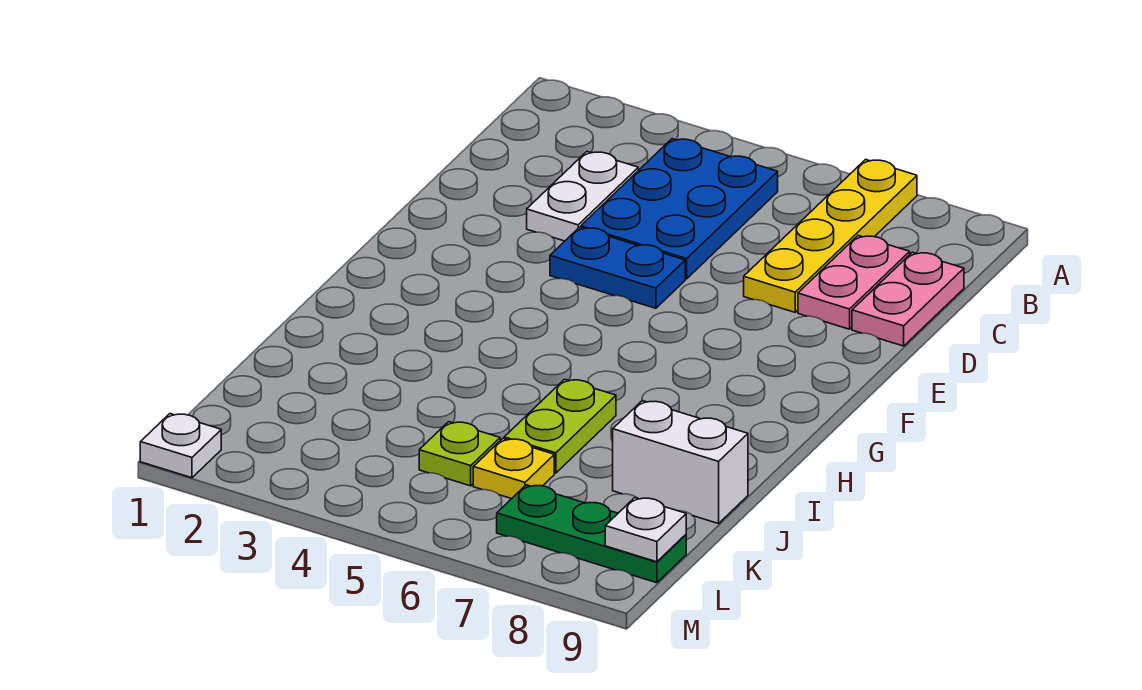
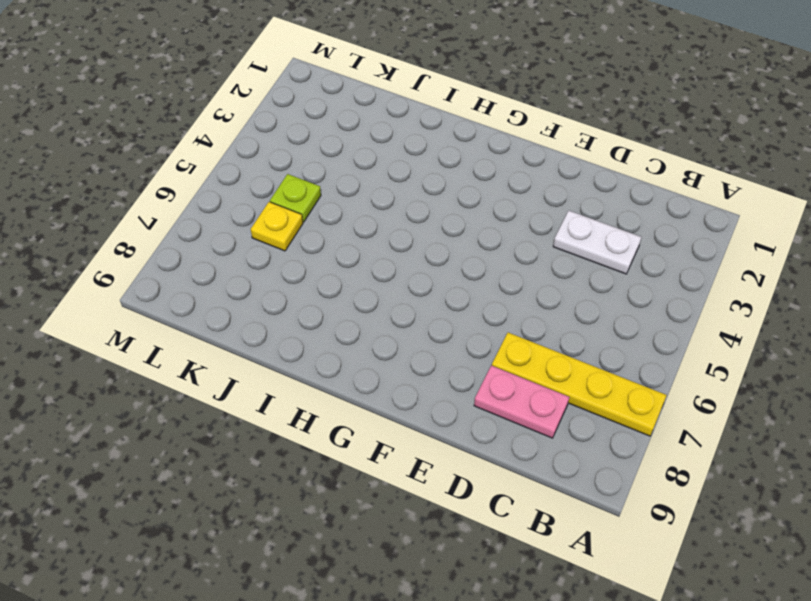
none -> blue plate B4:D5 level 1
none -> pink plate C9:D9 level 1
none -> blue plate E4:E5 level 1

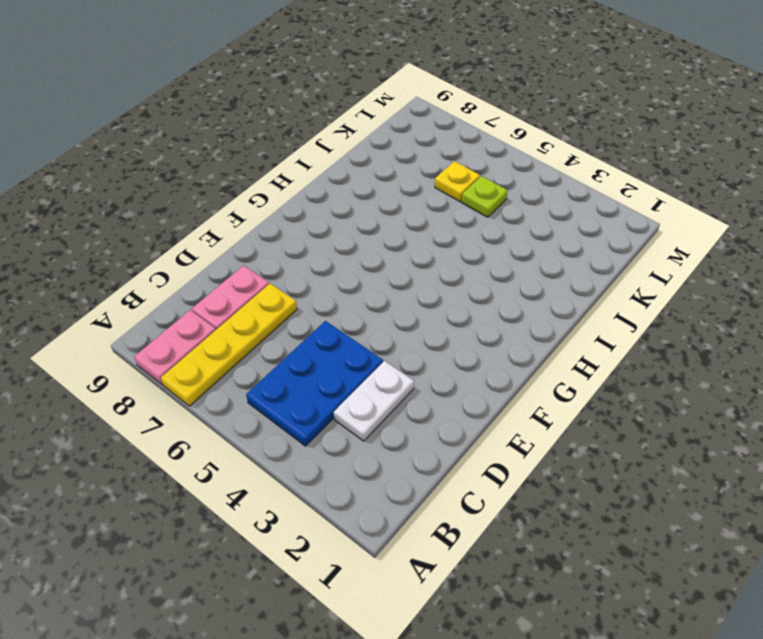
pink plate A8:B8 level 1 -> pink plate C9:D9 level 1
none -> blue plate E4:E5 level 1
none -> lime plate I6:J6 level 1
none -> white brick J8:J9 level 1

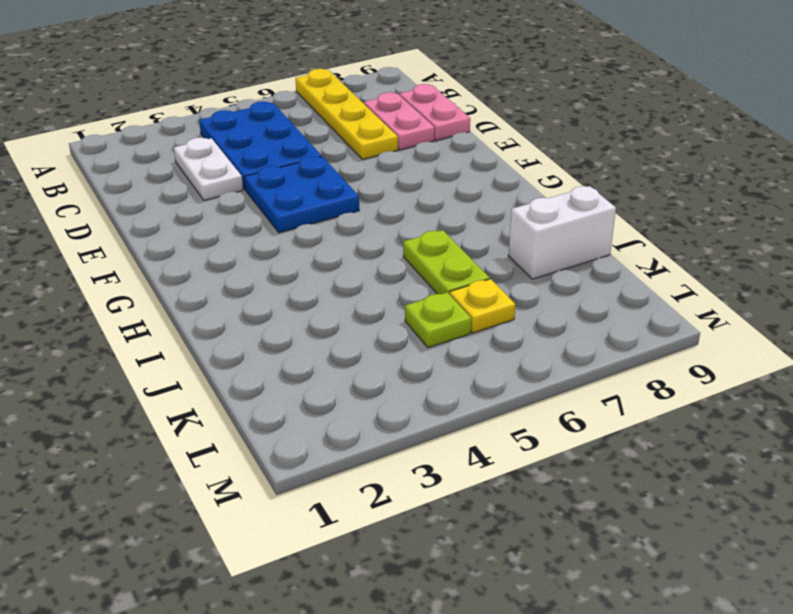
blue plate E4:F5 level 1 -> blue plate E4:E5 level 1
none -> green plate L7:L9 level 1
none -> white plate M1 level 1
none -> white plate L9 level 2

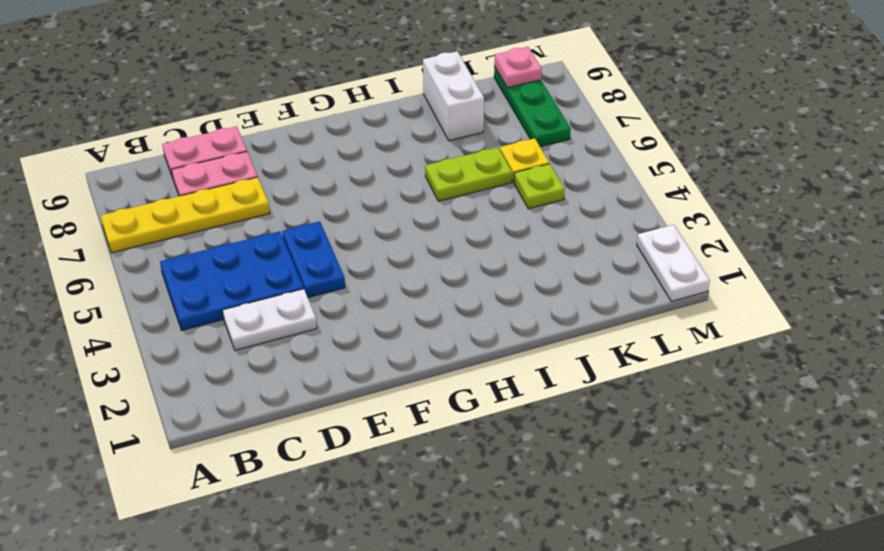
pink plate L9 level 2 -> white plate L9 level 2
white plate M1:M2 level 1 -> white plate M1 level 1

